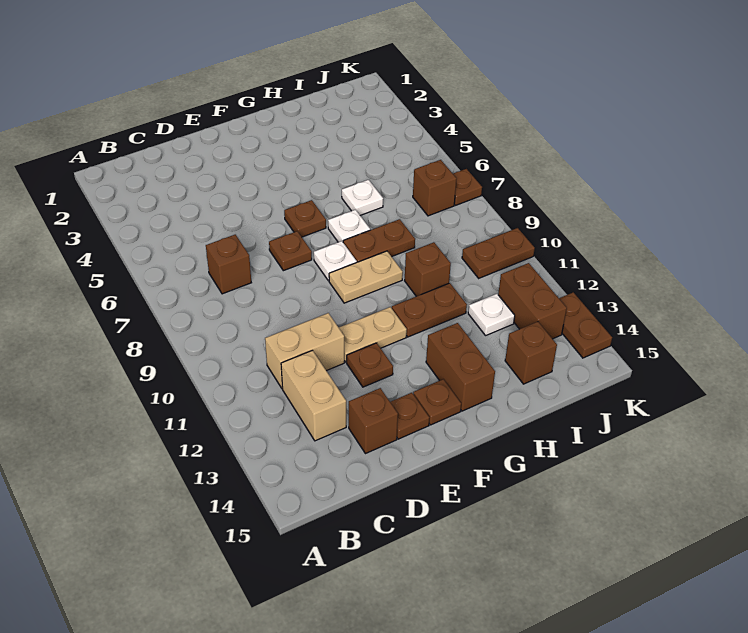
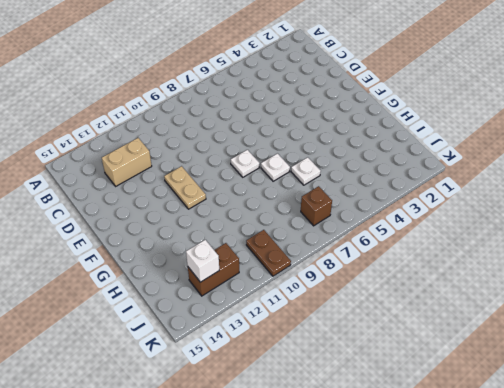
white brick J13 level 2 -> none
none -> brown brick C7 level 1
none -> tan brick C11:D11 level 1
none -> brown brick D14 level 1

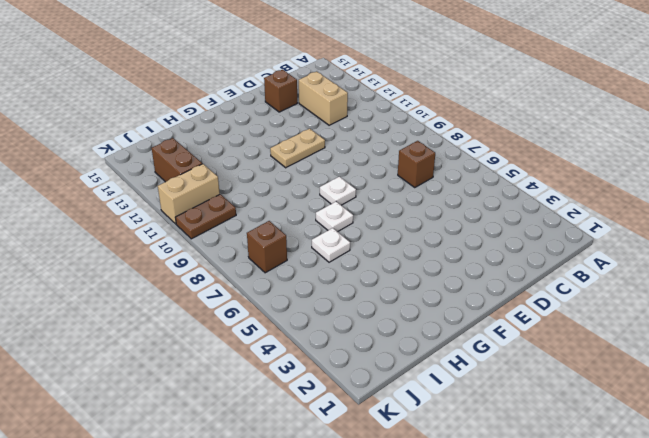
tan brick J11:K11 level 1 -> tan brick C11:D11 level 1
none -> brown plate E7 level 1
none -> brown plate E12 level 1
none -> brown plate E14 level 1

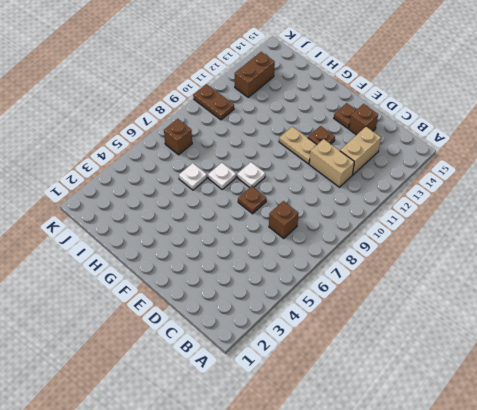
none -> brown plate F6 level 1
none -> tan plate F9:G9 level 1
none -> brown plate F14 level 1

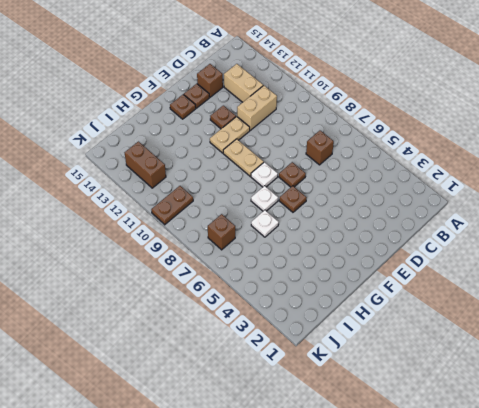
tan plate F9:F10 level 1 -> tan plate F9:G9 level 1
none -> brown plate G8:H8 level 1
none -> brown plate G11:H11 level 1
none -> brown brick G13:G14 level 1

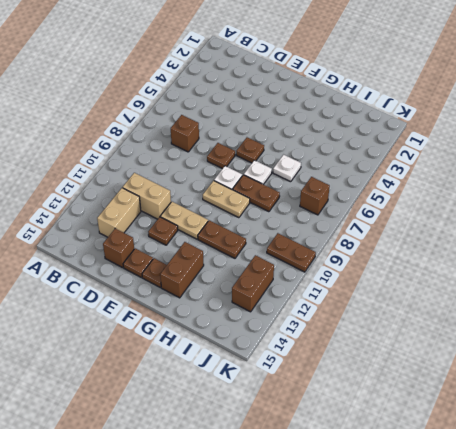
none -> brown brick H10 level 1
none -> white plate I12 level 1
none -> brown brick I14 level 1

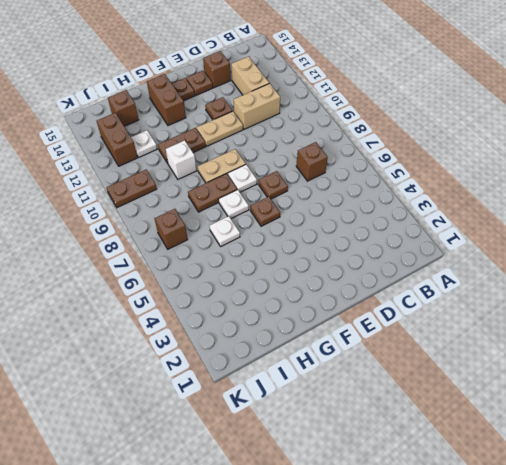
white brick H10 level 1 -> brown brick H10 level 1
none -> brown plate K7 level 1
none -> brown plate K13:K14 level 1

